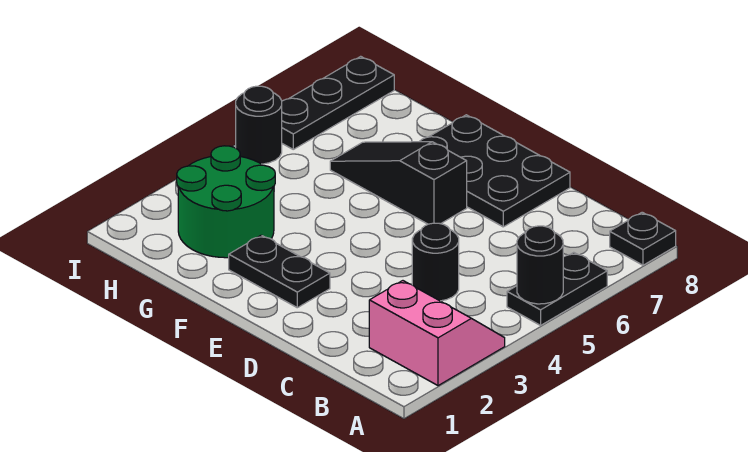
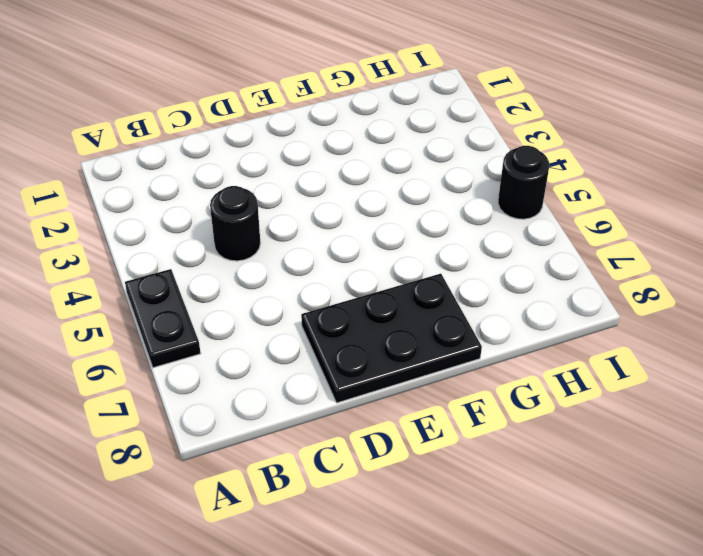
none -> pink slope A2:B3 level 1 top 2
none -> black plate A8 level 1

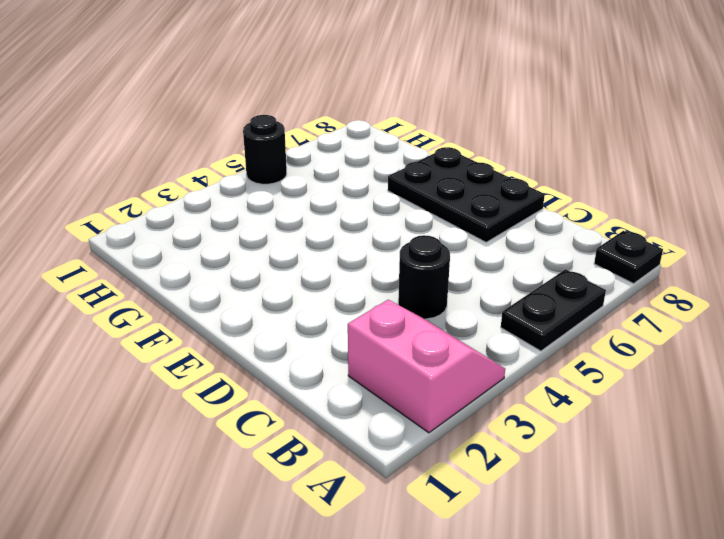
none -> black plate E2:F2 level 1
none -> black slope E6:G6 level 1 top E

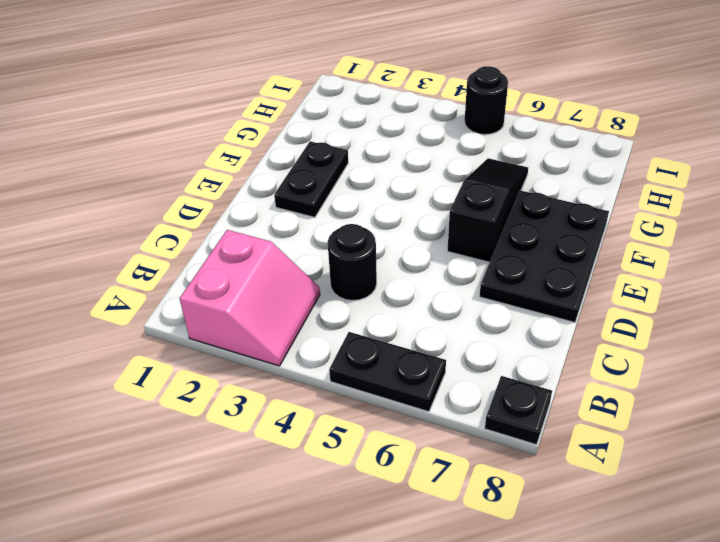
none -> green round brick G2:H3 level 1
none -> black plate I6:I8 level 1

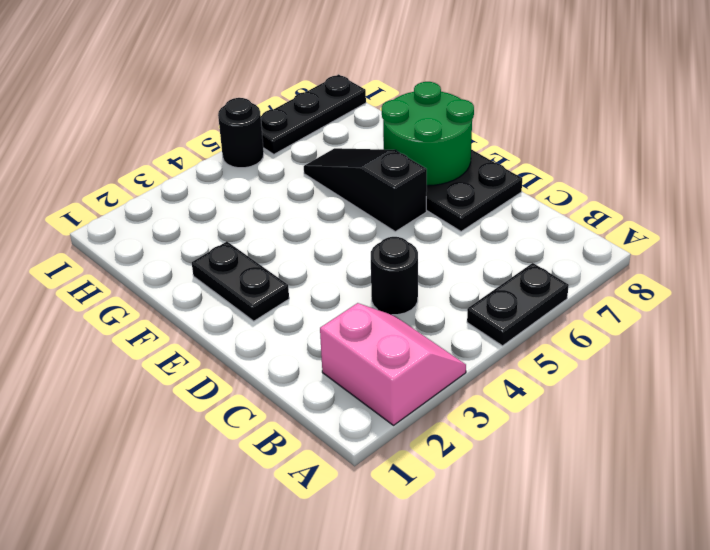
green round brick E7:F8 level 2 -> green round brick G2:H3 level 1
none -> black plate A8 level 1
none -> black round brick A5 level 2

